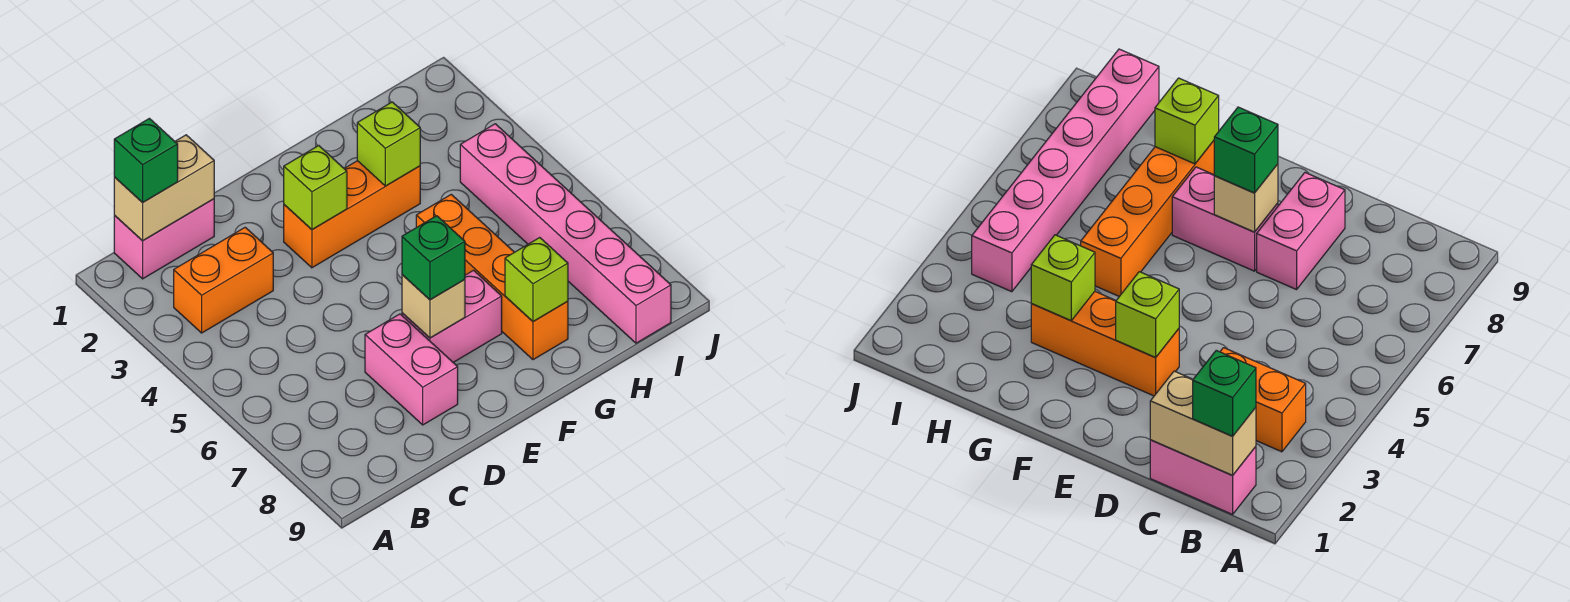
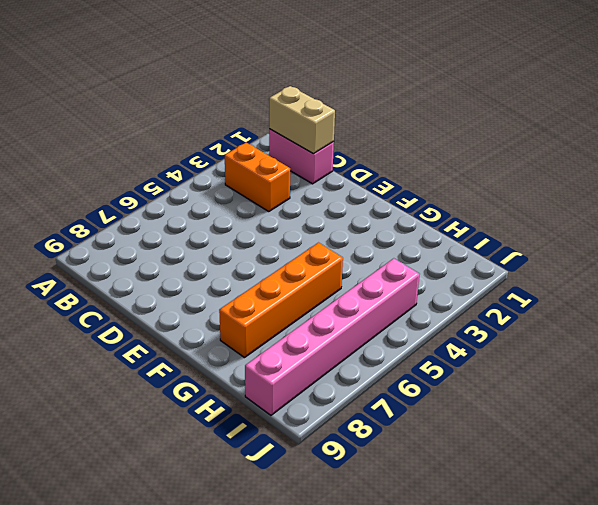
none -> pink brick D7:D8 level 1
none -> orange brick E3:G3 level 1
none -> pink brick E7:F7 level 1

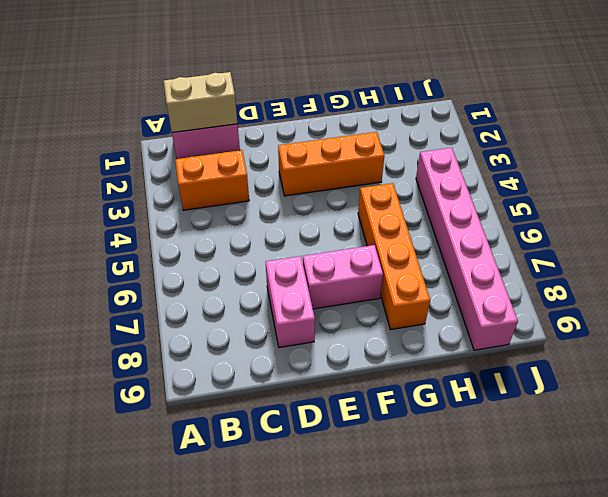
none -> lime brick E3 level 2
none -> tan brick E7 level 2
none -> lime brick G3 level 2

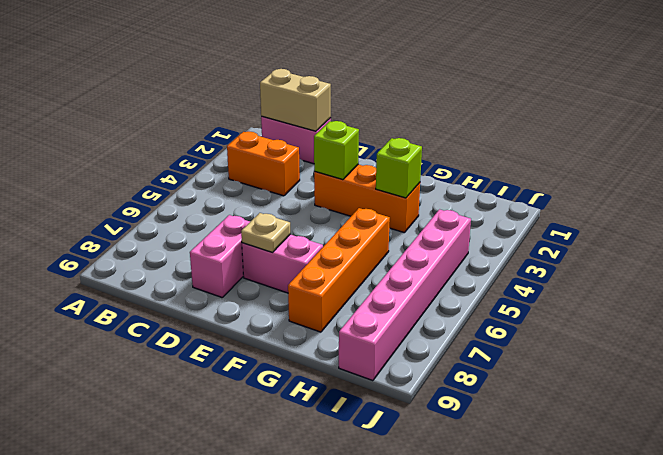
tan plate E7 level 2 -> tan brick E7 level 2
none -> lime brick G8 level 2
none -> green brick B1 level 3
none -> green brick E7 level 3

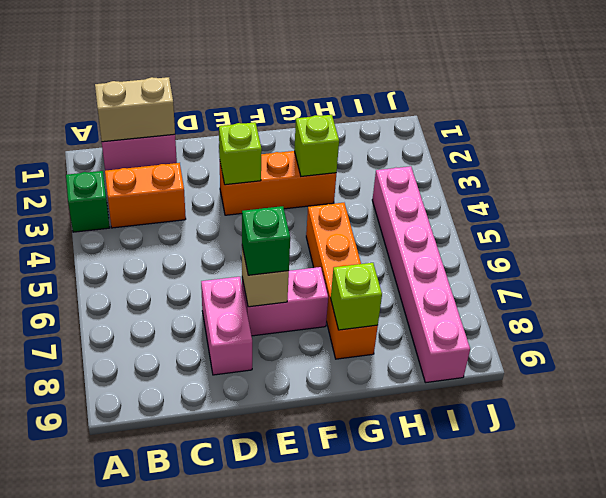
green brick A3 level 1 -> green brick B1 level 3

